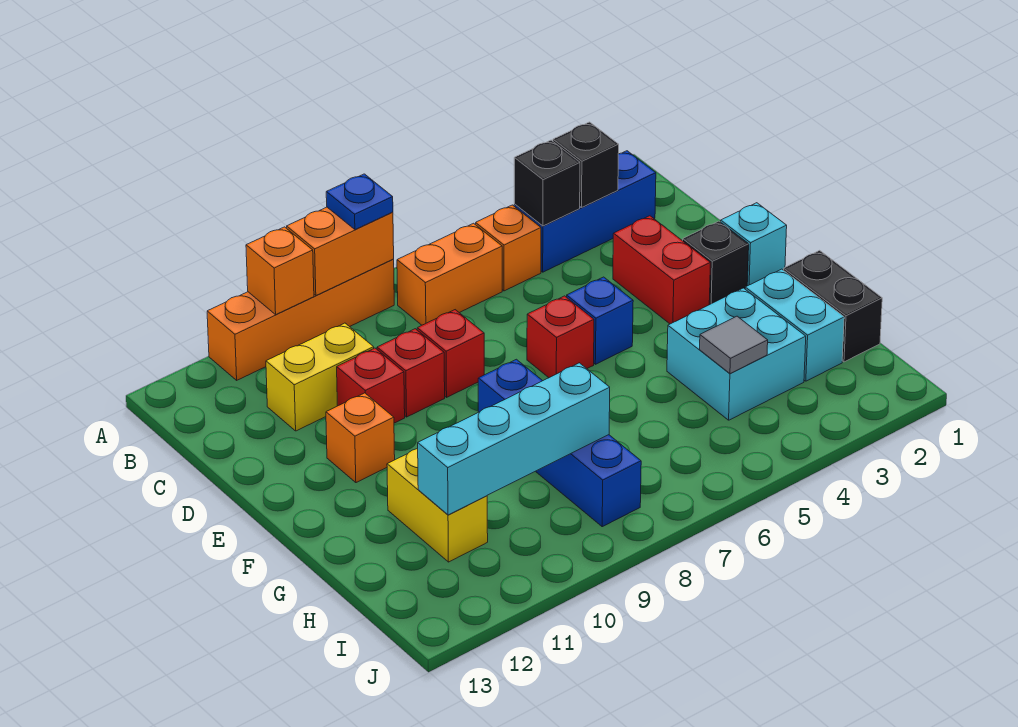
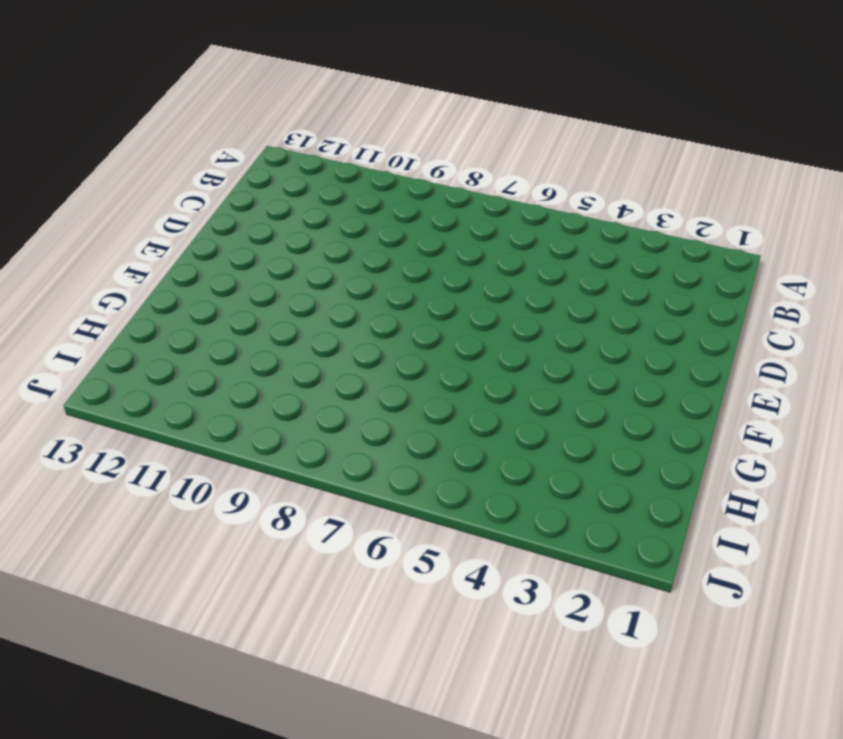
none -> orange brick A8:A11 level 1
none -> blue brick B2:B4 level 1
none -> orange brick B5 level 1

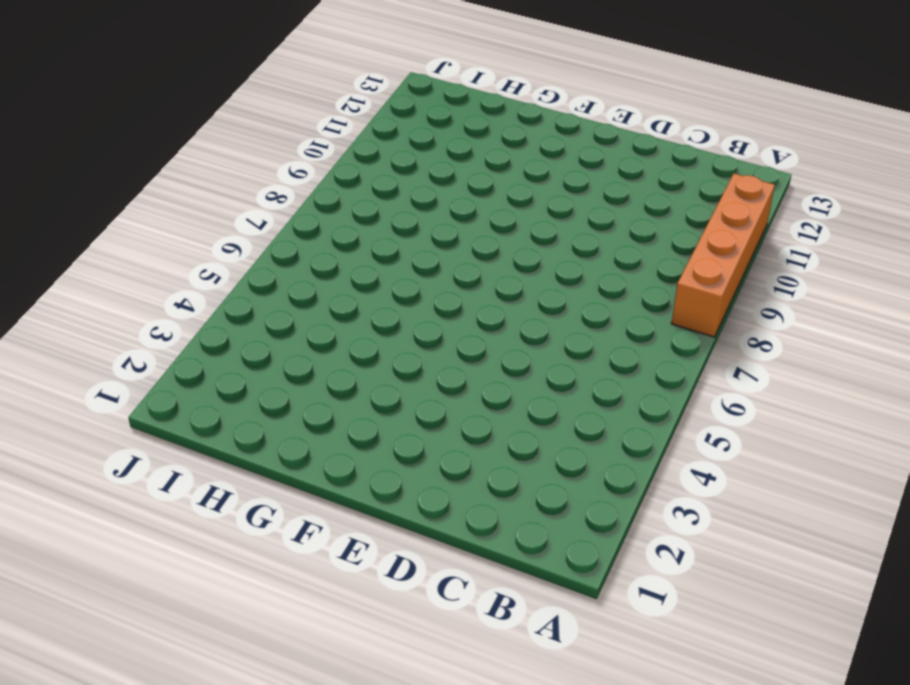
none -> blue brick B2:B4 level 1
none -> orange brick B5 level 1
none -> orange brick B6:B7 level 1

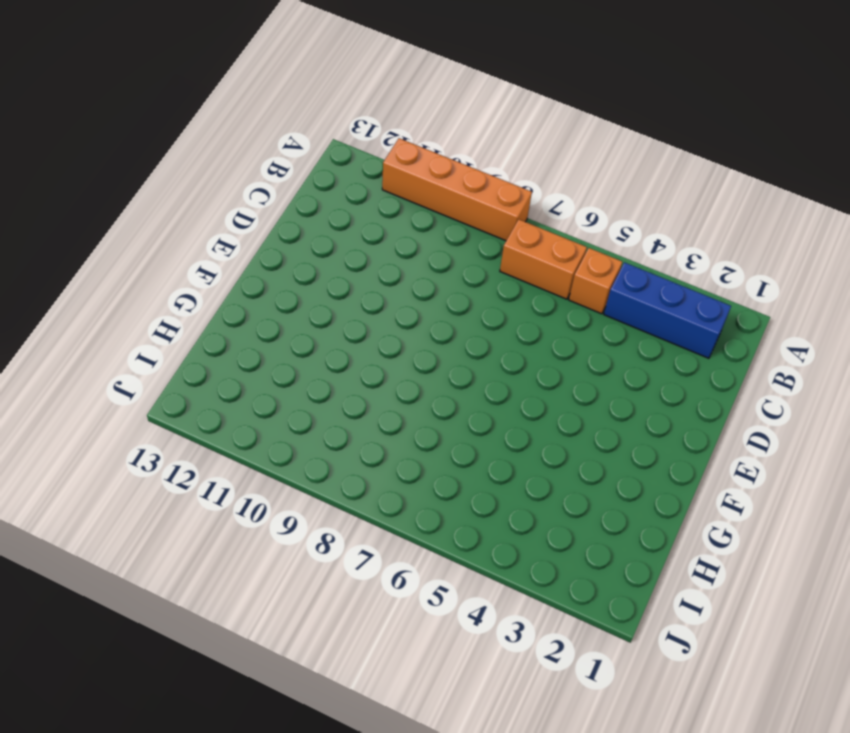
none -> yellow brick C10:C11 level 1
none -> red brick D3:E3 level 1
none -> red brick D8 level 1

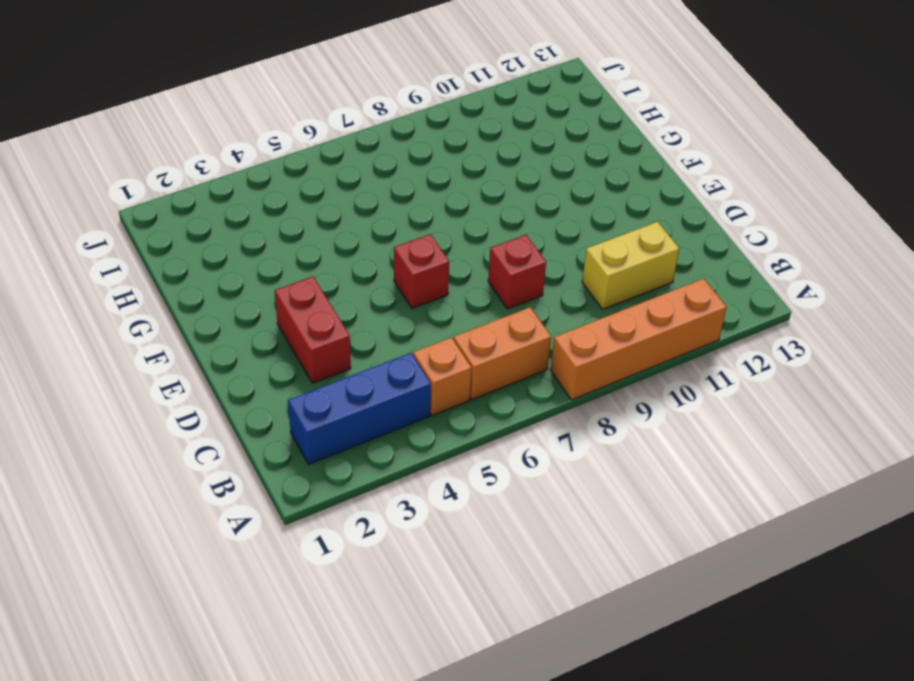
none -> red brick D9 level 1
none -> red brick D10 level 1
none -> cyan brick E1 level 1

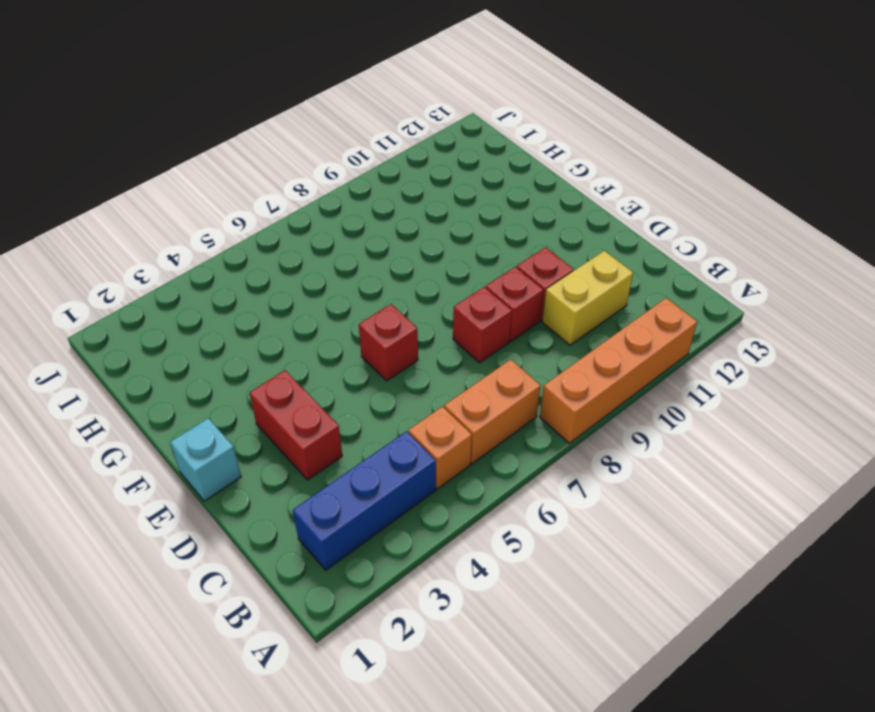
none -> black brick E2 level 1
none -> blue brick E5 level 1
none -> orange brick E11 level 1

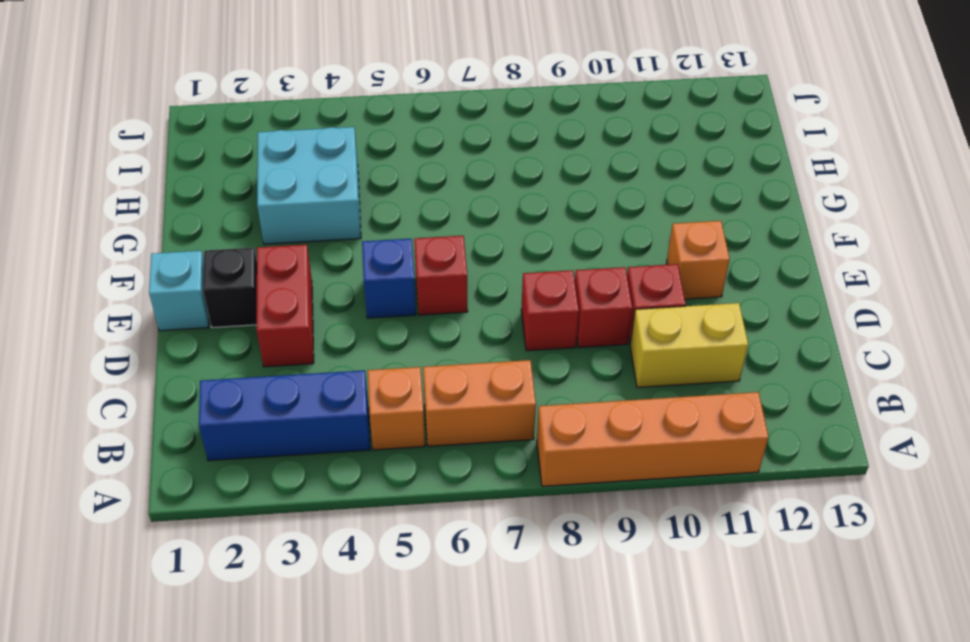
none -> blue brick F8:I8 level 1
none -> black brick G1:H1 level 1
none -> cyan brick G2:H2 level 1

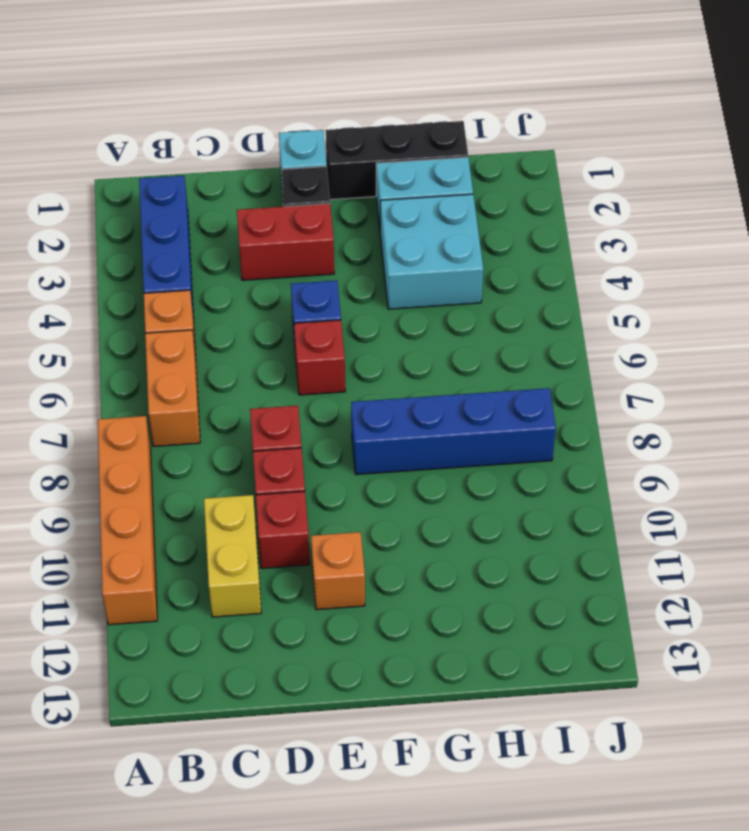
black brick F1:H1 level 1 -> black brick G1:H1 level 1
none -> yellow brick G11:H11 level 1
none -> orange brick A8:A9 level 2
none -> orange brick A10 level 2

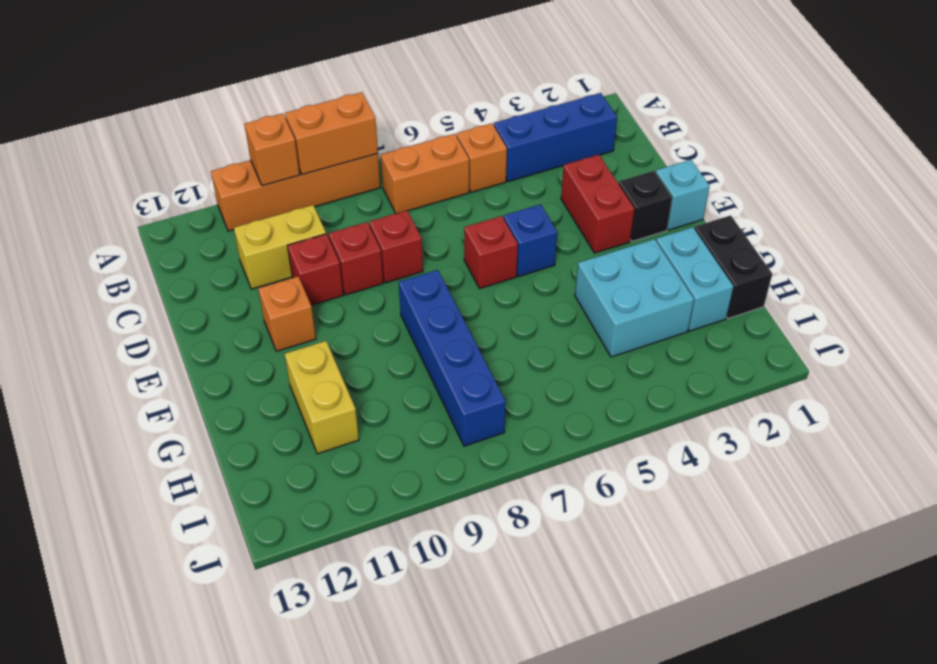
none -> black brick B3 level 2
none -> black brick B4 level 2
none -> grey tile H4 level 2

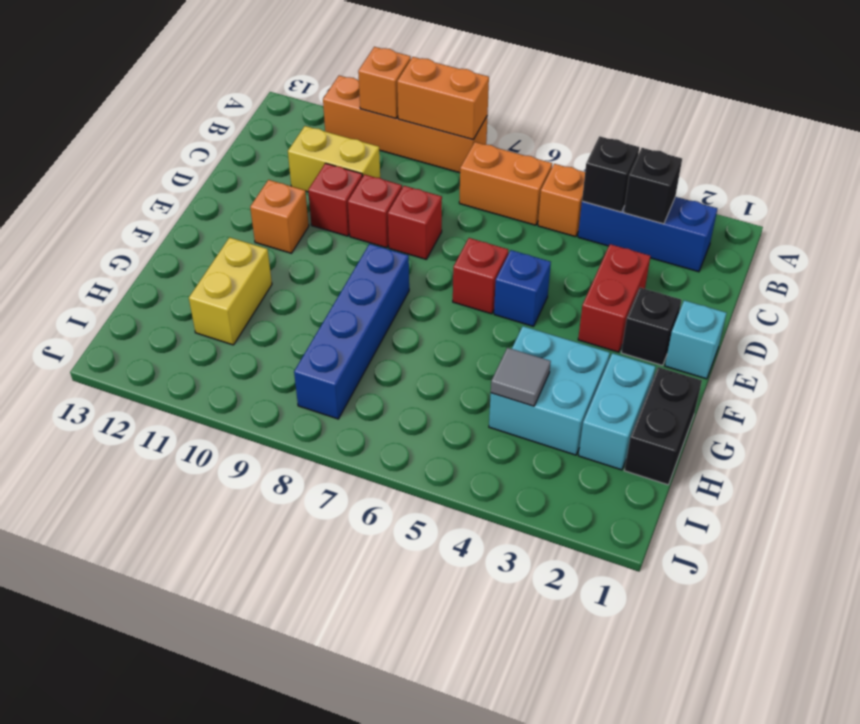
none -> cyan brick H8:H11 level 2
none -> blue plate A8 level 3

